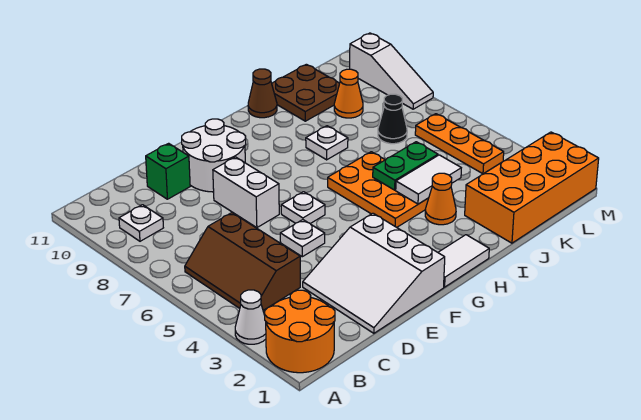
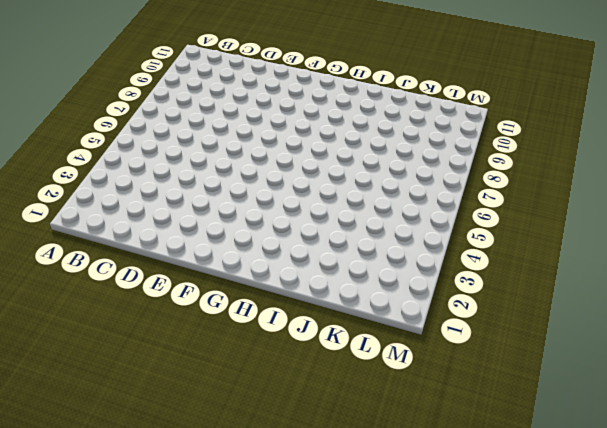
none -> orange round brick A1:B2 level 1
none -> white cone A3 level 1
none -> brown slope B4:C6 level 1 top C

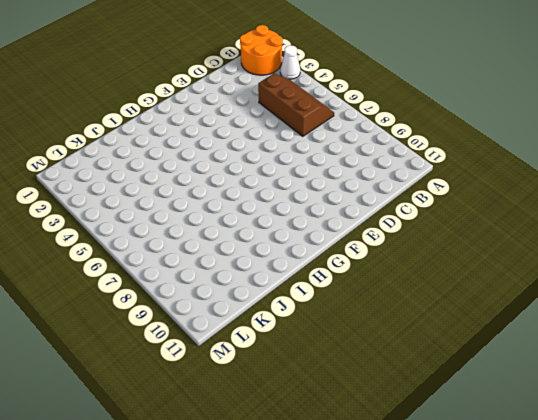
none -> white plate B9 level 1
none -> white slope D1:F3 level 1 top F
none -> green brick D10 level 1

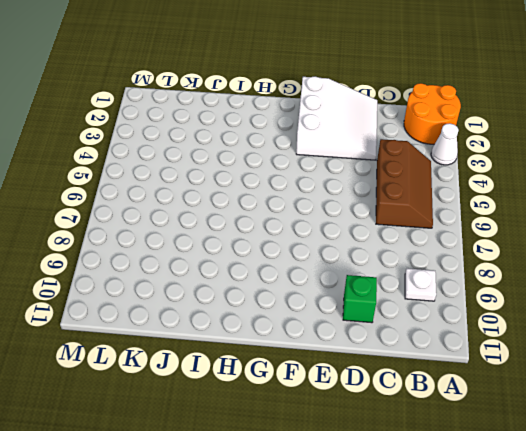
none -> white plate E5 level 1
none -> white brick E7:E8 level 1
none -> white round brick E9:F10 level 1

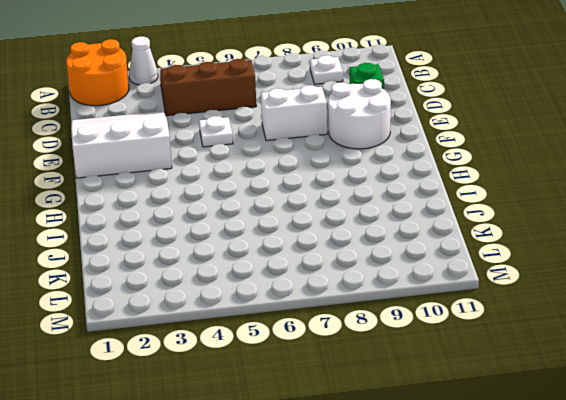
none -> white plate F6 level 1
none -> white tile G1:H1 level 1
none -> orange plate H4:I6 level 1

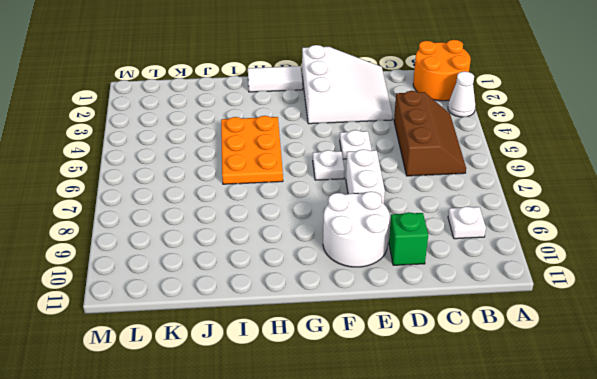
none -> orange cone I3 level 1
none -> white plate I8 level 1
none -> brown cone I11 level 1

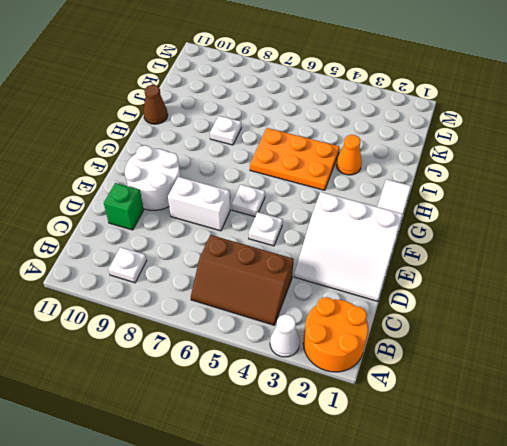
none -> orange brick J1:M2 level 1
none -> brown plate J10:K11 level 1
none -> black cone K7 level 1

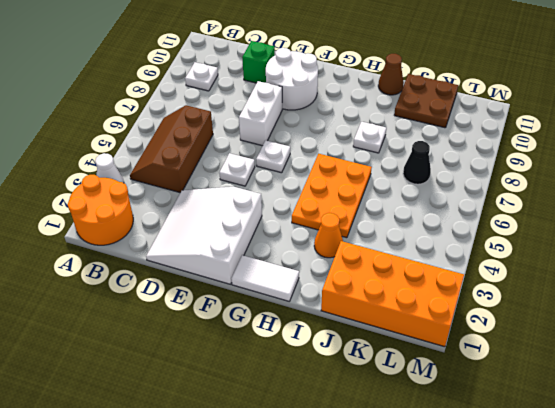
none -> orange cone K9 level 1
none -> orange plate L4:L6 level 1
none -> white slope M8:M10 level 1 top 10

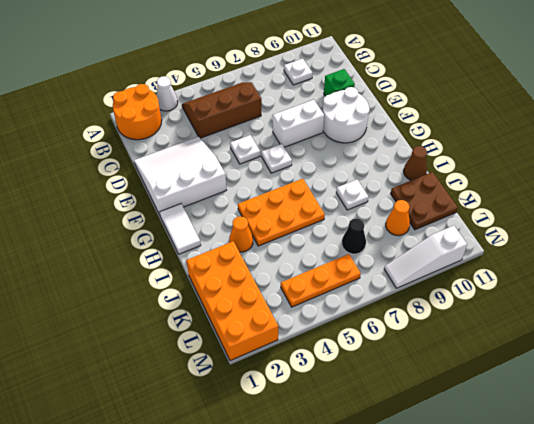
none -> white tile I4:J4 level 2
none -> green plate I5:J5 level 2

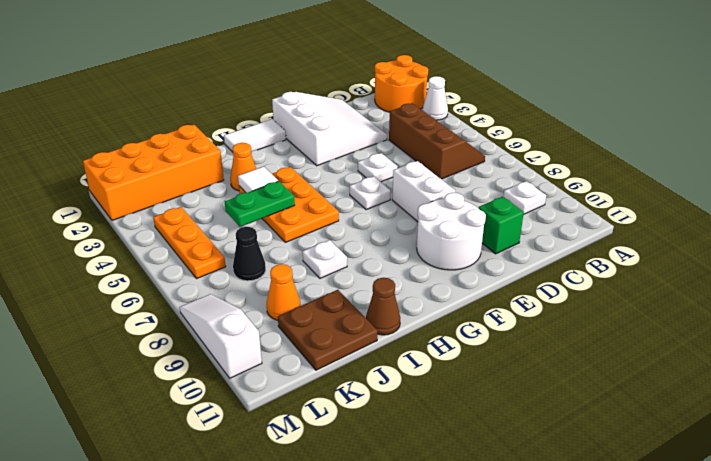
white tile I4 level 2 -> white tile I4:J4 level 2

